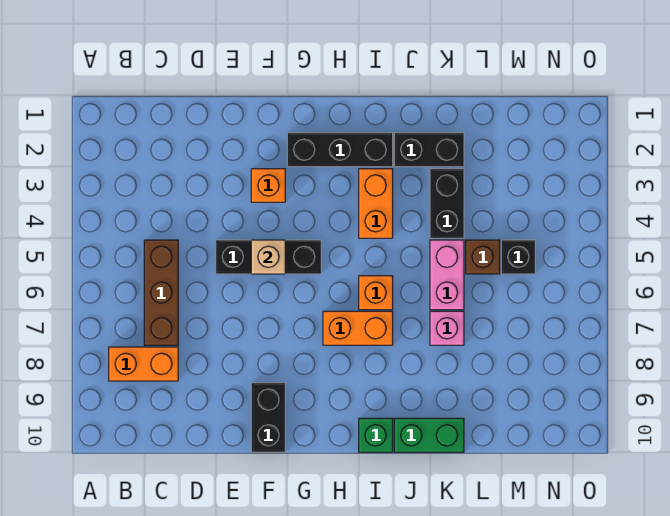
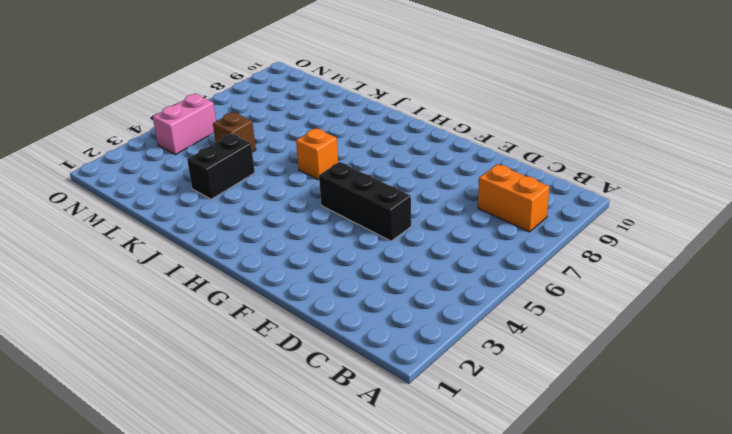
pink brick N4:N5 level 1 -> pink brick K5:K6 level 1
none -> brown brick C5:C7 level 1
none -> orange brick F3 level 1
none -> black brick F9:F10 level 1

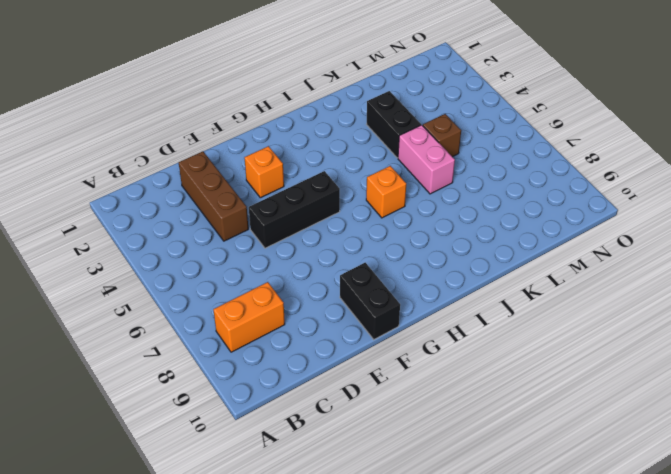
brown brick D2:D4 level 1 -> brown brick C5:C7 level 1
none -> black brick G2:I2 level 1
none -> orange brick H7:I7 level 1
none -> orange brick I3:I4 level 1

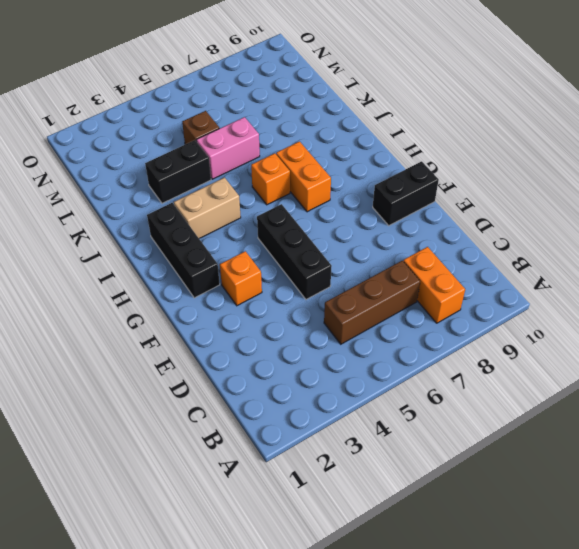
tan brick I3:I4 level 1 -> orange brick I3:I4 level 1
none -> green brick I10 level 1
none -> black brick J2:K2 level 1
none -> green brick J10:K10 level 1

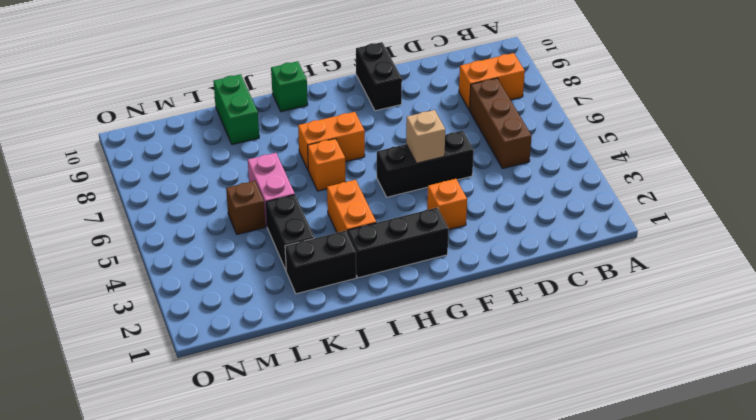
green brick K9:K10 level 1 -> green brick J10:K10 level 1
none -> pink brick K7 level 1
none -> black brick M5 level 1

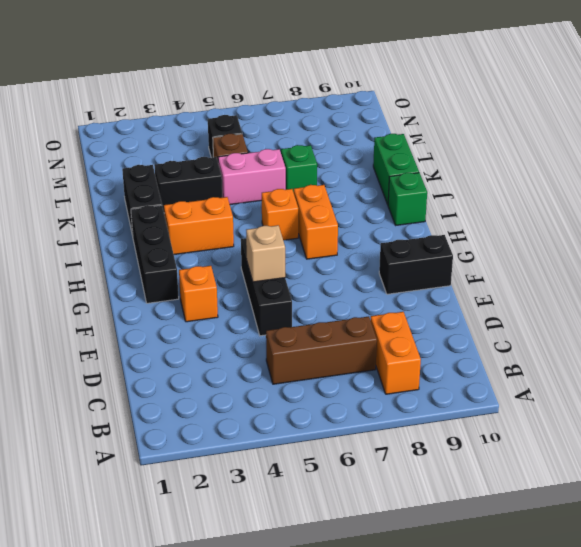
green brick K7 level 1 -> pink brick K7 level 1

